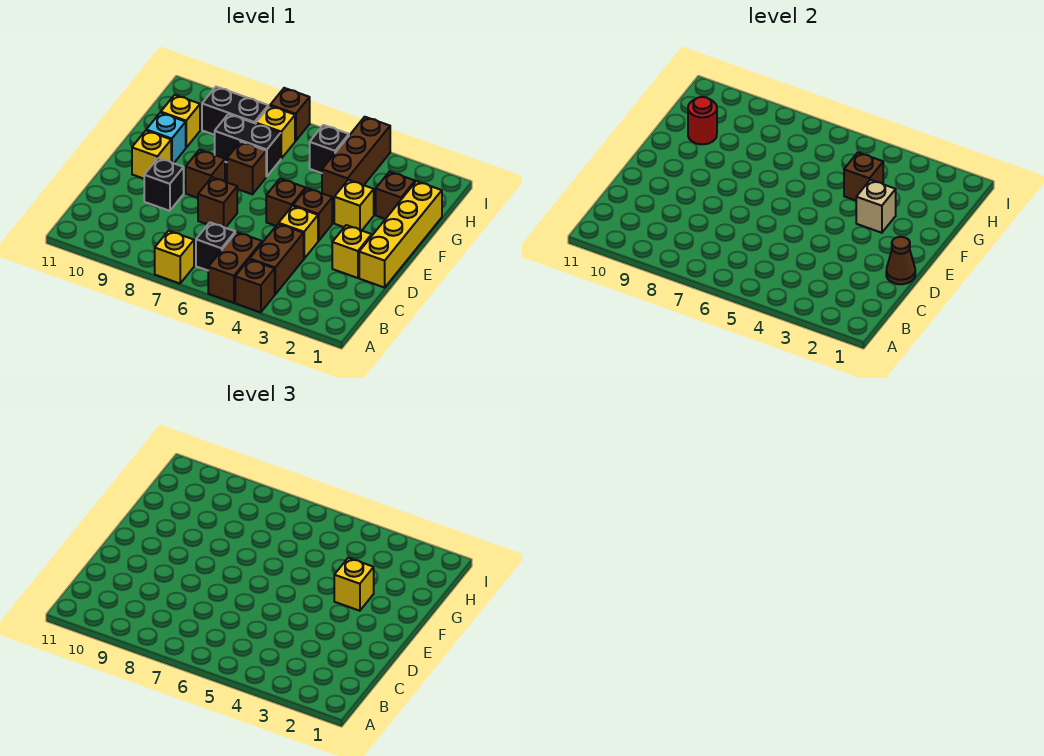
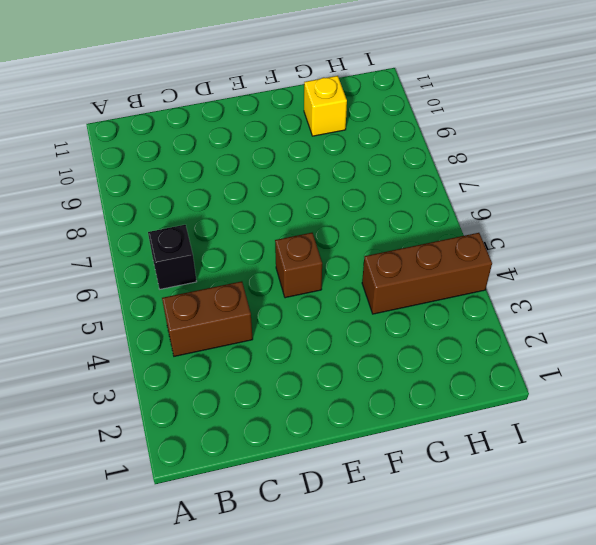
none -> brown brick A4 level 1
none -> brown brick A5:B5 level 1
none -> yellow brick A7 level 1
none -> yellow brick D1:G1 level 1

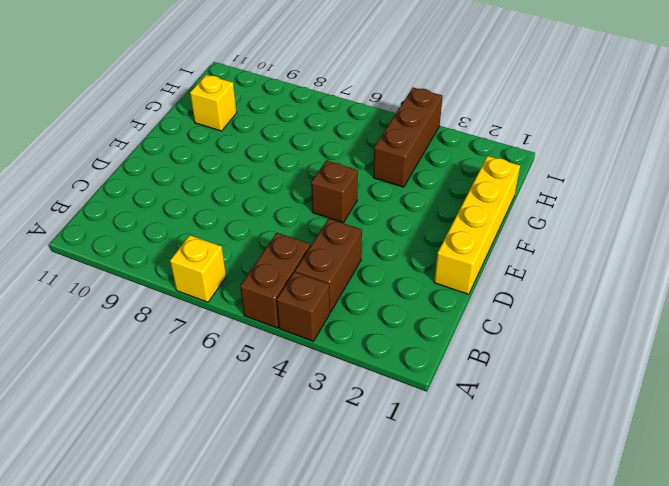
none -> black brick B6 level 1
none -> yellow brick D2 level 1
none -> yellow brick D4 level 1
none -> brown brick D7 level 1

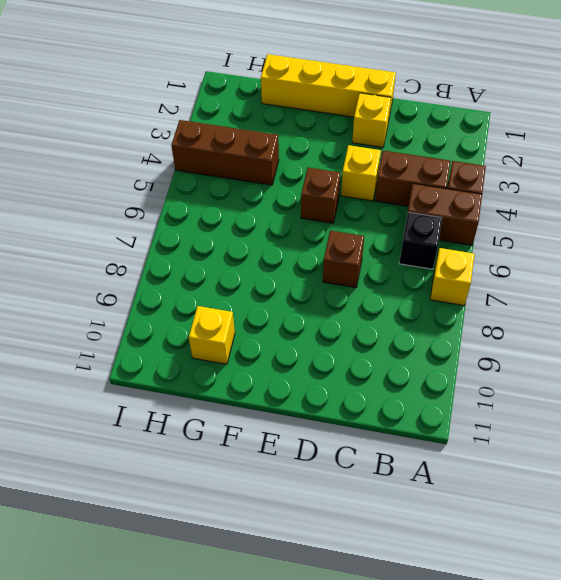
none -> black brick D9 level 1
none -> brown brick E4 level 1
none -> brown brick E8 level 1
none -> yellow brick E10 level 1

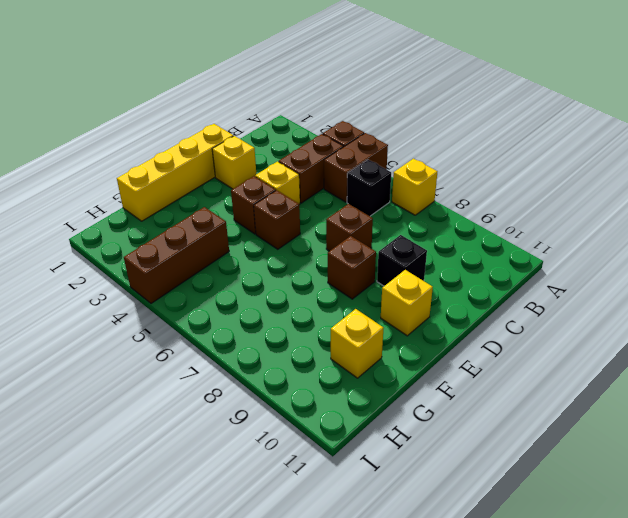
none -> yellow brick F3 level 1
none -> brown brick F7 level 1
none -> cyan brick F10 level 1
none -> brown brick G2 level 1

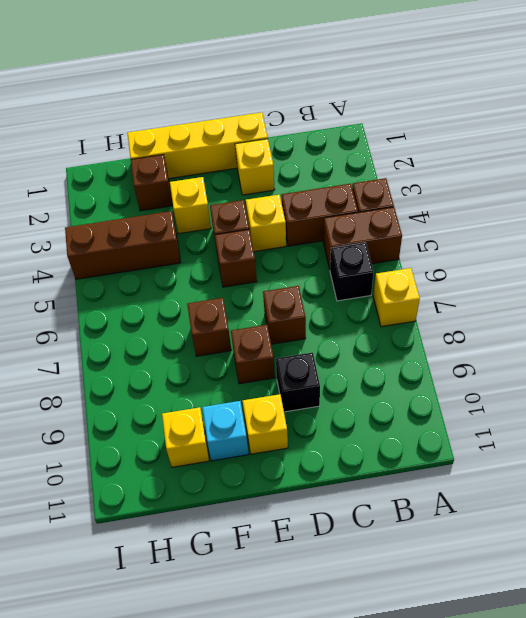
none -> black brick G7:G8 level 1
none -> black brick H5 level 1
none -> yellow brick H7 level 1
none -> black brick H8:H9 level 1

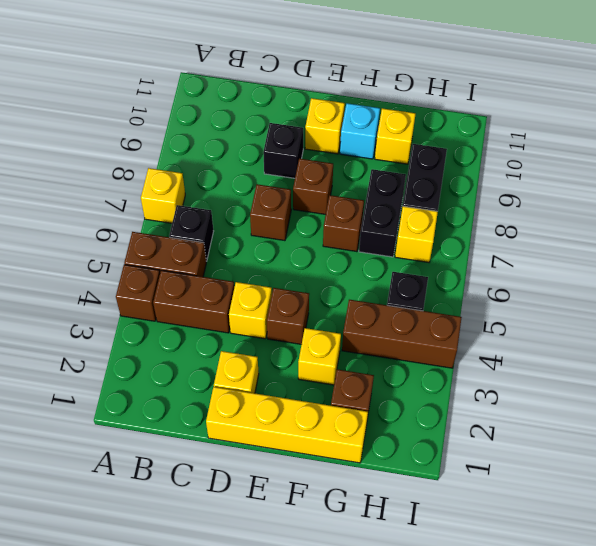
none -> brown brick E5 level 1
none -> brown brick I7 level 1
none -> brown cone D1 level 2
none -> tan brick F3 level 2

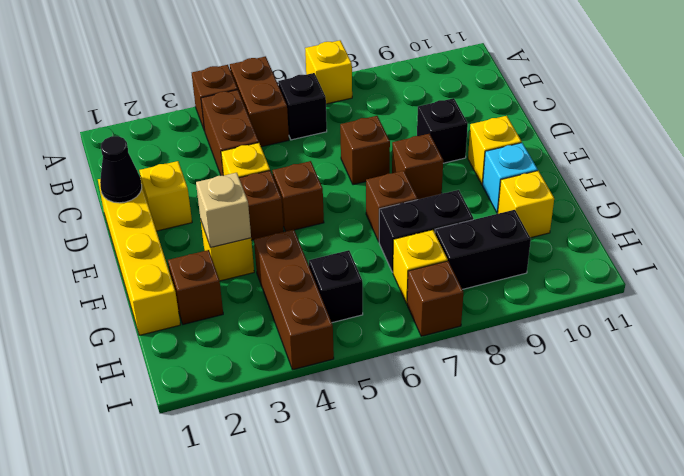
black cone D1 level 2 -> brown cone D1 level 2
none -> brown brick G4 level 2
none -> red round brick G10 level 2
none -> yellow brick F3 level 3

